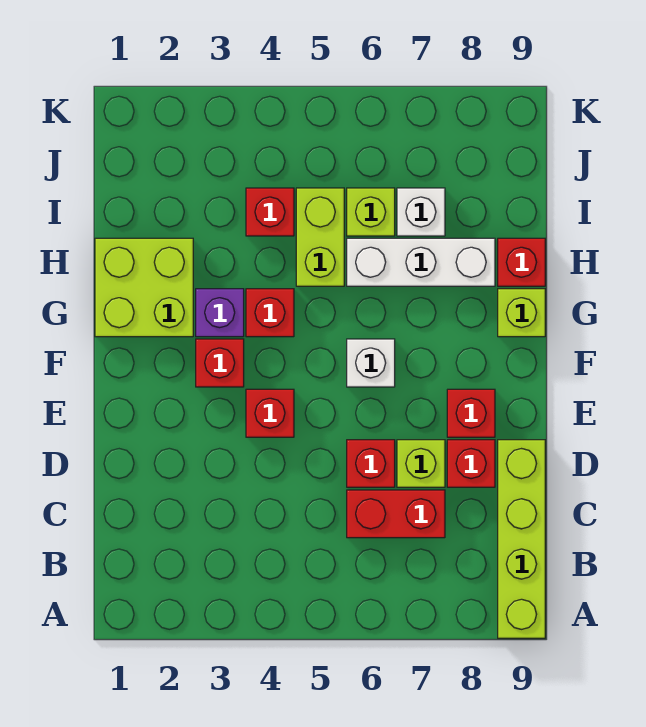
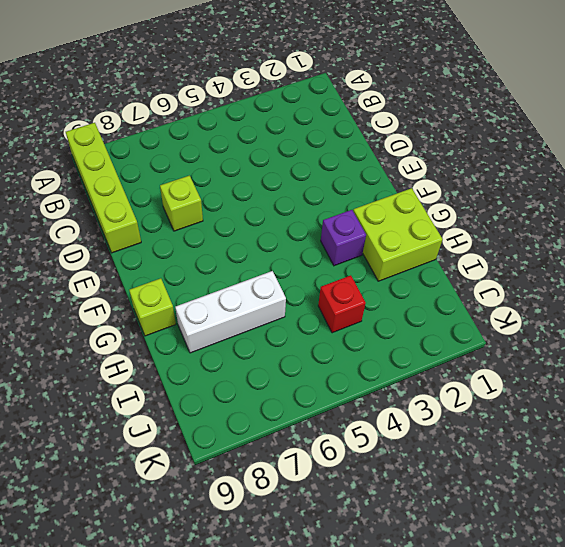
none -> red brick C6:C7 level 1
none -> red brick D6 level 1
none -> red brick D8 level 1

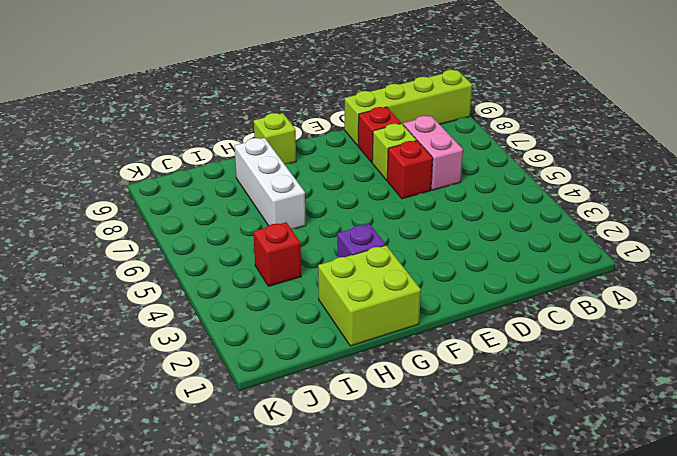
pink brick C6:C7 level 1 -> red brick C6:C7 level 1
none -> red brick E4 level 1
none -> red brick E8 level 1
none -> red brick F3 level 1

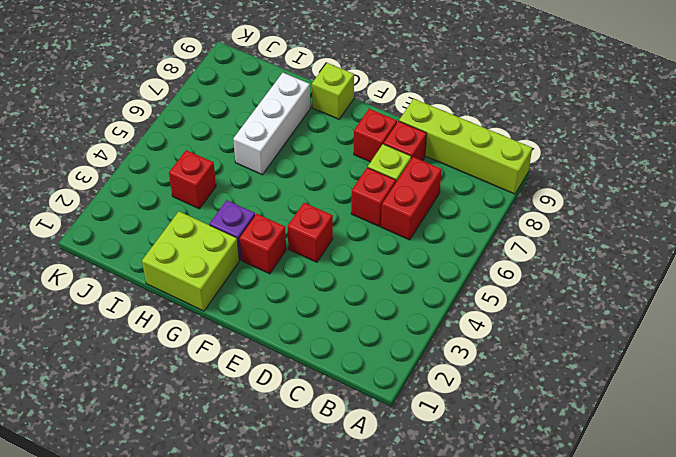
none -> white brick F6 level 1
none -> red brick G4 level 1
none -> lime brick H5:I5 level 1

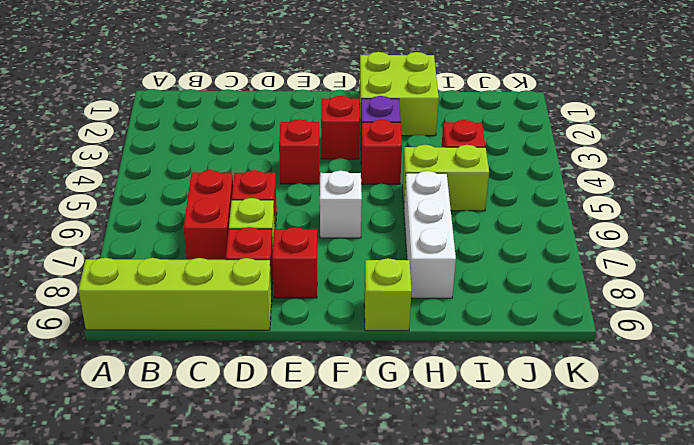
none -> red brick H9 level 1
none -> lime brick I6 level 1
none -> white brick I7 level 1

